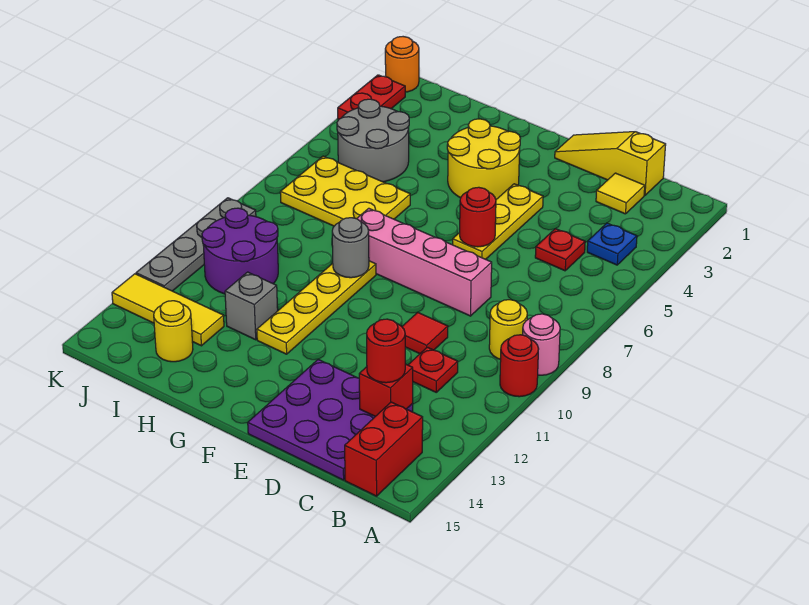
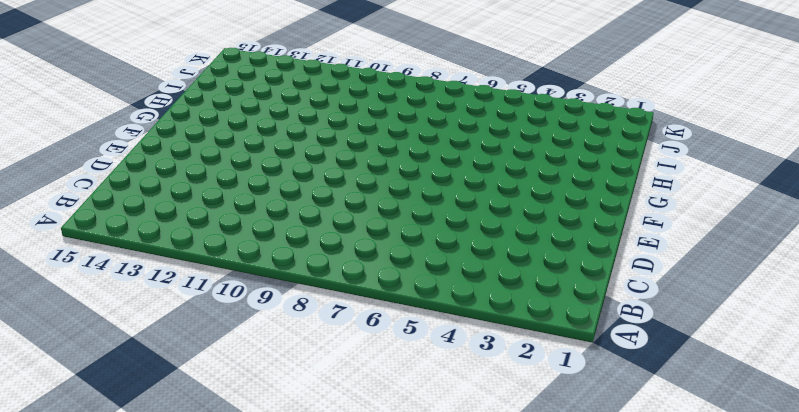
none -> pink round brick A9 level 1
none -> red round brick A10 level 1
none -> blue plate B4 level 1

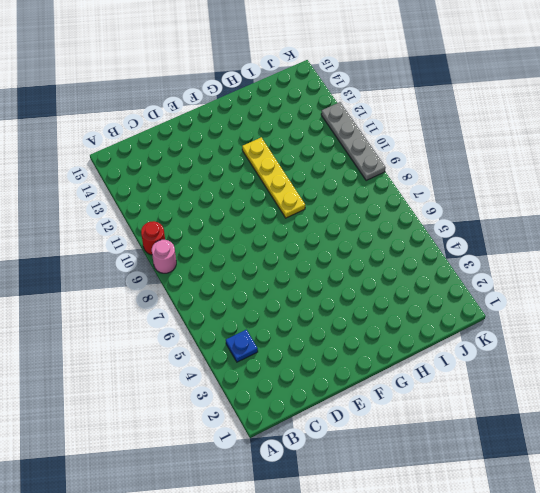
none -> yellow round brick B9 level 1
none -> red brick B14:B15 level 1
none -> yellow slope C1:E1 level 1 top C

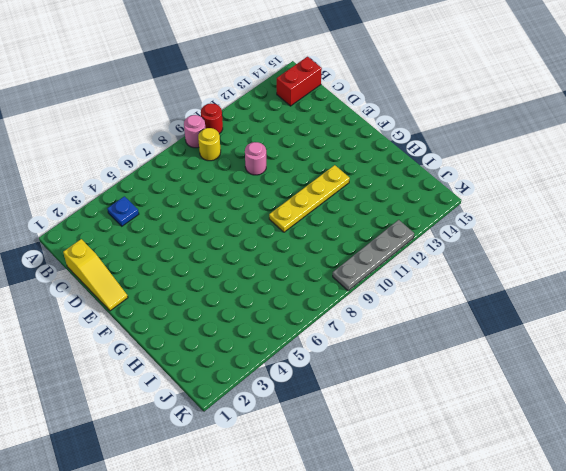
pink round brick D10 level 1 -> red tile D10 level 1
none -> yellow tile C2 level 1
none -> red plate C5 level 1
none -> red plate C11 level 1

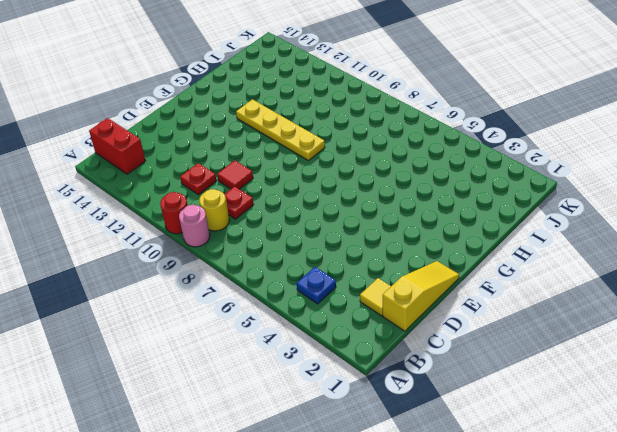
red plate C9 level 1 -> red plate C5 level 1
none -> purple plate C13:E15 level 1
none -> pink brick D8:G8 level 1
none -> yellow plate E4:E6 level 1

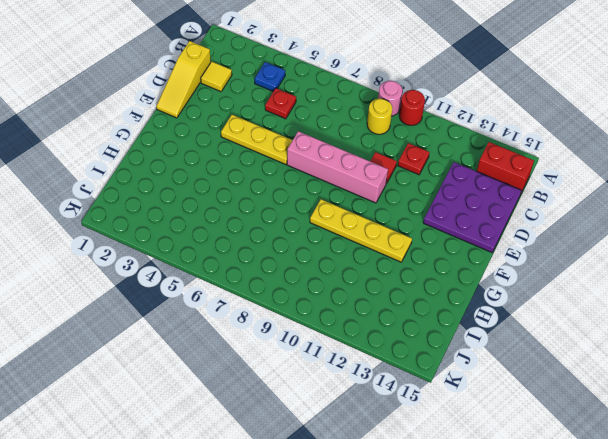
pink brick E7:E10 level 1 -> pink brick D8:G8 level 1
none -> yellow round brick F3:G4 level 1
none -> yellow plate H6:J7 level 1
none -> grey brick H12 level 1

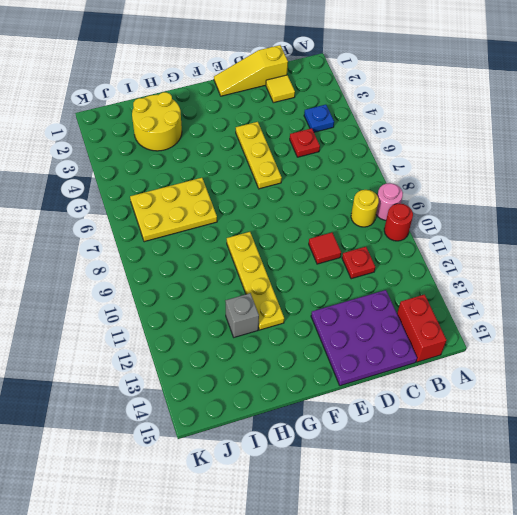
yellow round brick H2:I3 level 1 -> yellow round brick F3:G4 level 1
none -> pink brick D8:G8 level 1
none -> grey round brick I4:J5 level 1
none -> purple round brick I10:J11 level 1

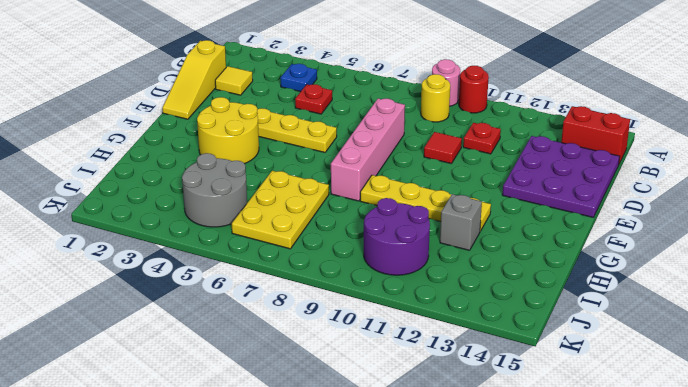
none -> yellow tile I13:K13 level 1
none -> yellow round brick I14 level 1
none -> orange round brick K1 level 1

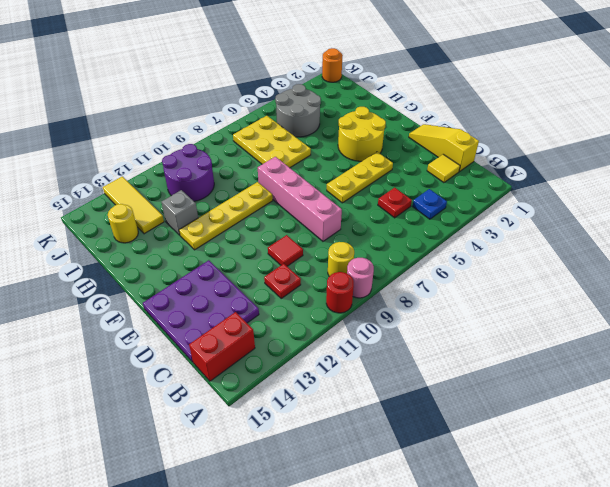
none -> red plate K2:K3 level 1
none -> grey plate K9:K12 level 1
none -> red brick C13 level 2

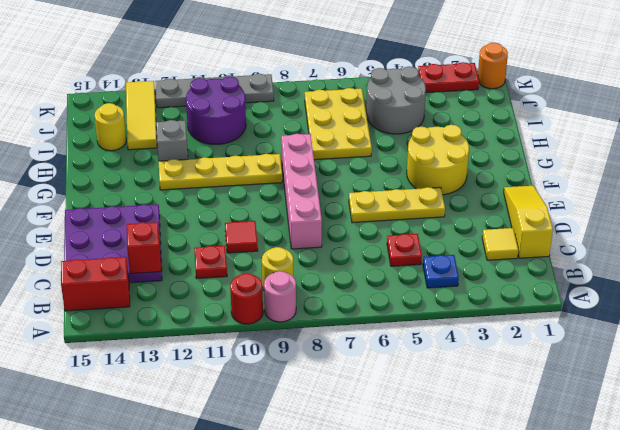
none -> red round brick E6 level 2
none -> grey round brick G9 level 2
none -> red round brick C13 level 3

